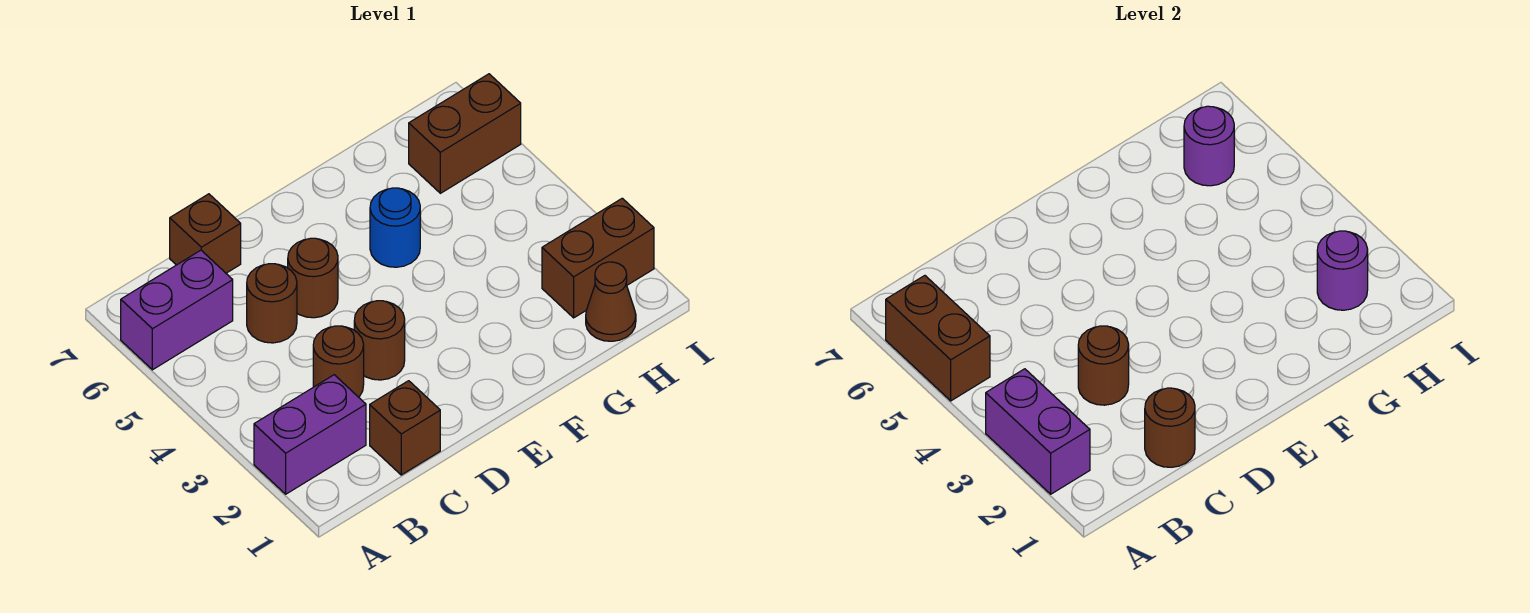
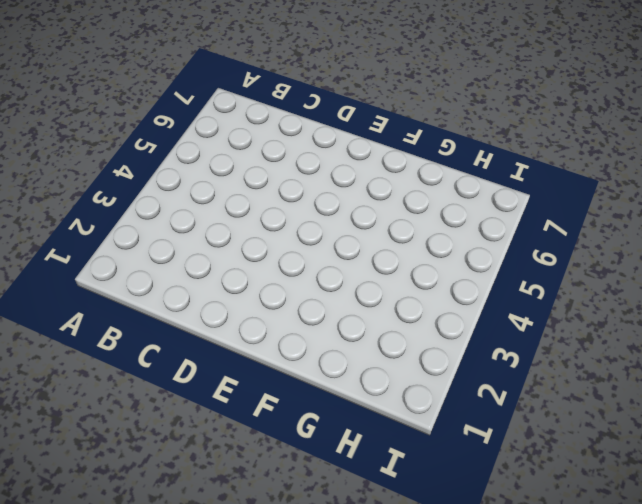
none -> purple brick A2:B2 level 1
none -> purple brick A6:B6 level 1
none -> brown brick C1 level 1

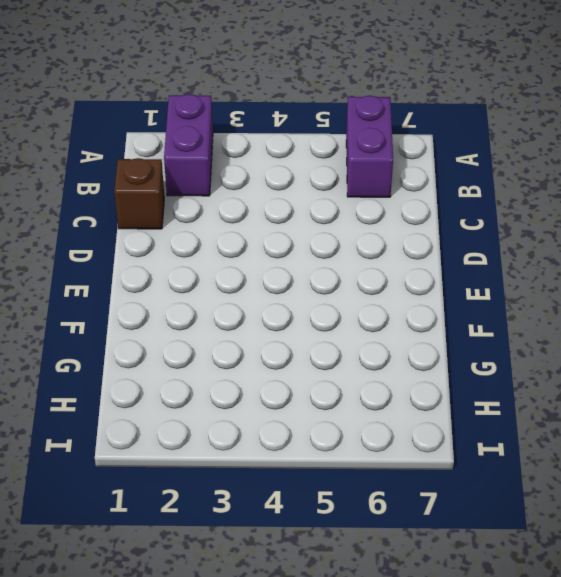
none -> brown round brick C3 level 1
none -> brown round brick C5 level 1
none -> brown brick C7 level 1

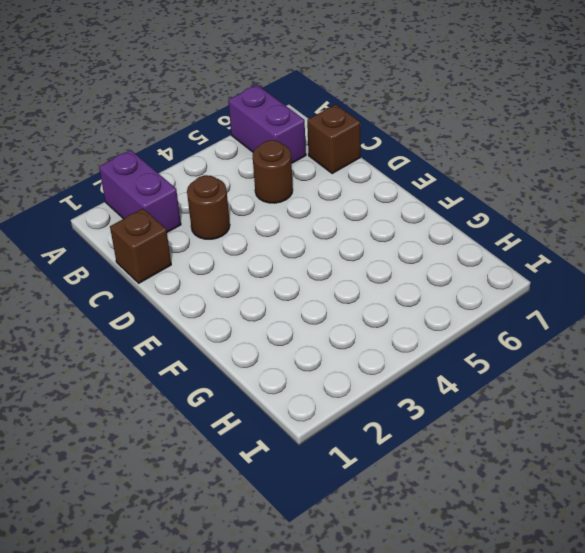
none -> brown round brick D3 level 1
none -> brown round brick D5 level 1
none -> blue round brick F5 level 1

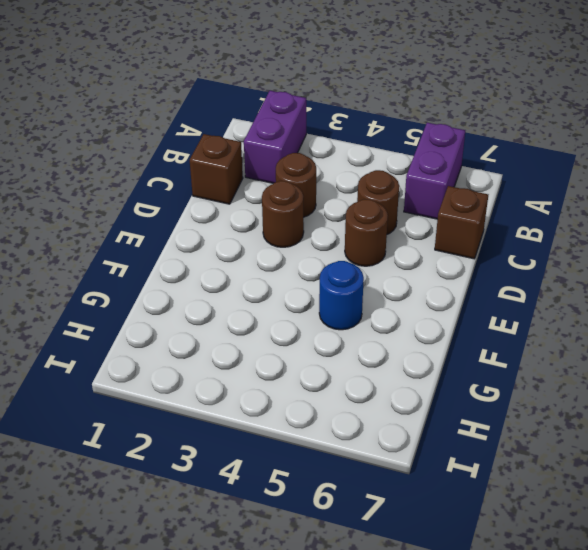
none -> brown cone H1 level 1
none -> brown brick H2:I2 level 1
none -> brown brick H6:I6 level 1

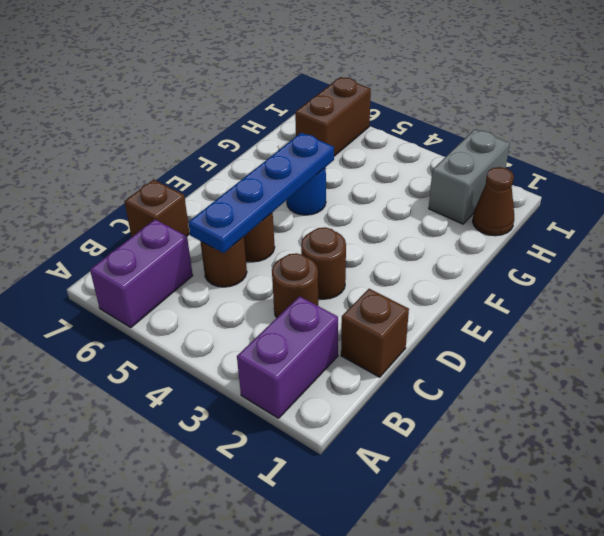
blue plate C5:F5 level 2 -> none
grey brick H2:I2 level 1 -> brown brick H2:I2 level 1
none -> purple brick A2:A3 level 2
none -> brown brick A5:A6 level 2
none -> brown round brick C1 level 2

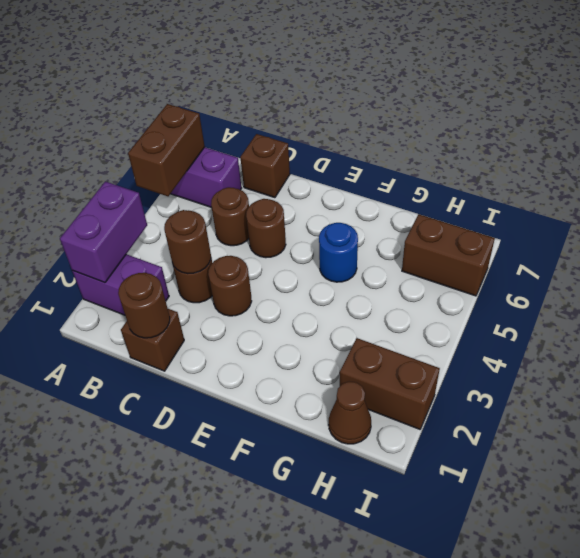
none -> purple round brick H2 level 2
none -> purple round brick H6 level 2

